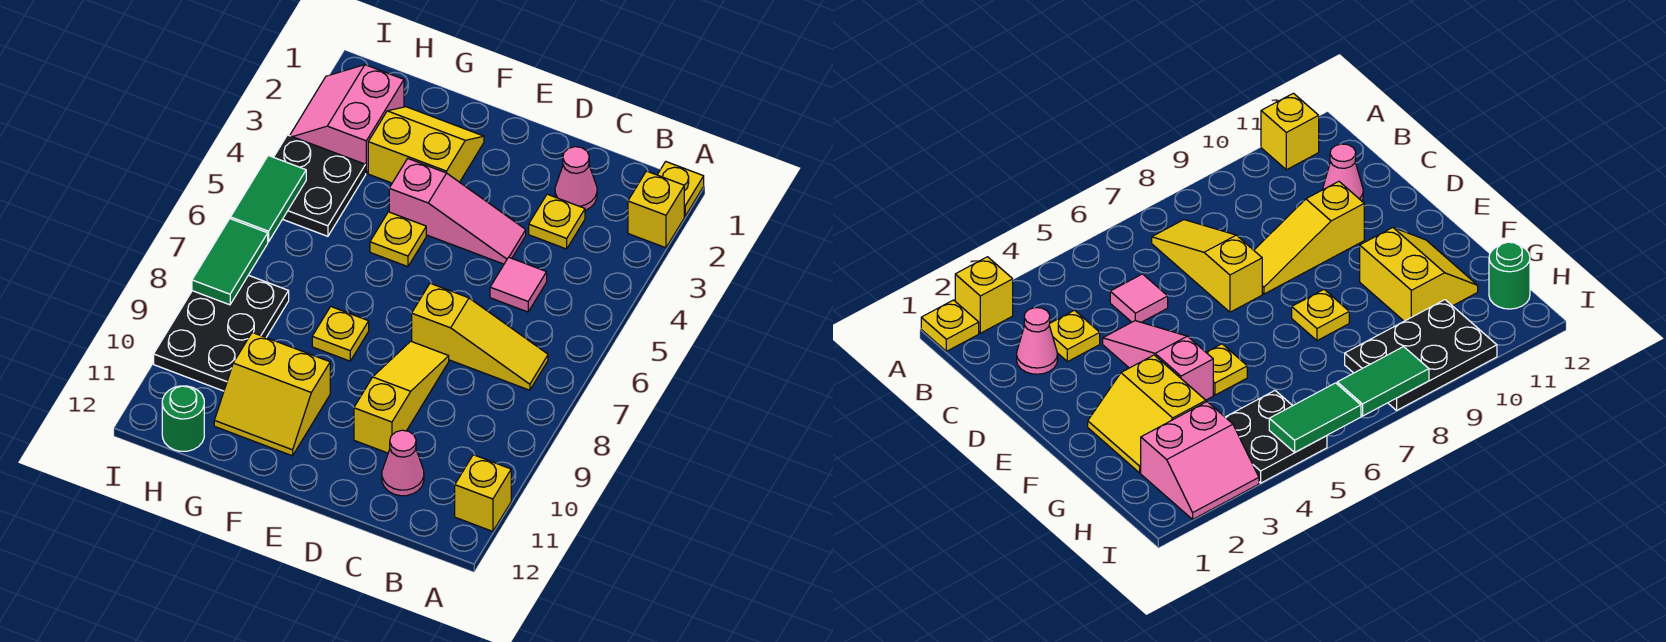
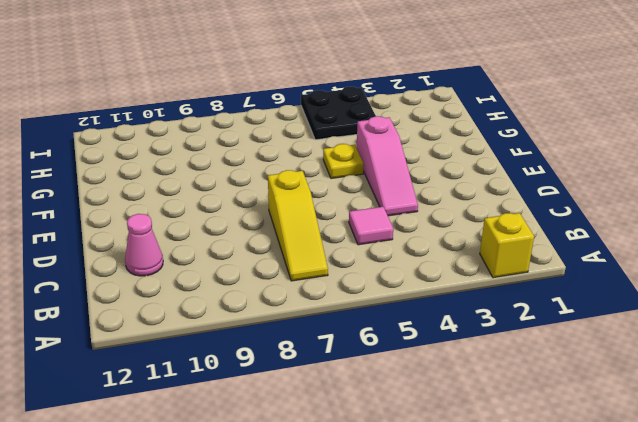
none -> yellow plate A1 level 1
none -> yellow brick A11 level 1
none -> pink cone C2 level 1

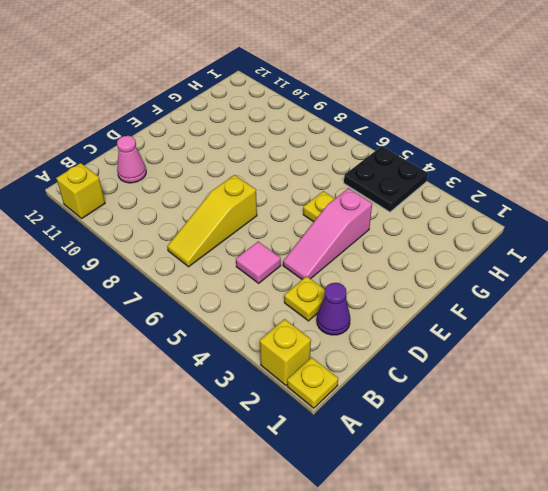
purple cone C2 level 1 -> pink cone C2 level 1
none -> yellow slope D8:D10 level 1 top 10
none -> yellow slope F2:G3 level 1 top 3
none -> yellow plate F8 level 1

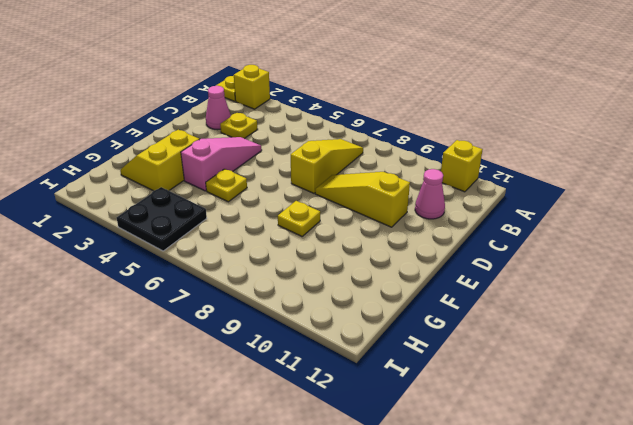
none -> pink tile C5 level 1
none -> yellow slope F10:G11 level 1 top 10
none -> pink slope H2:I3 level 1 top H

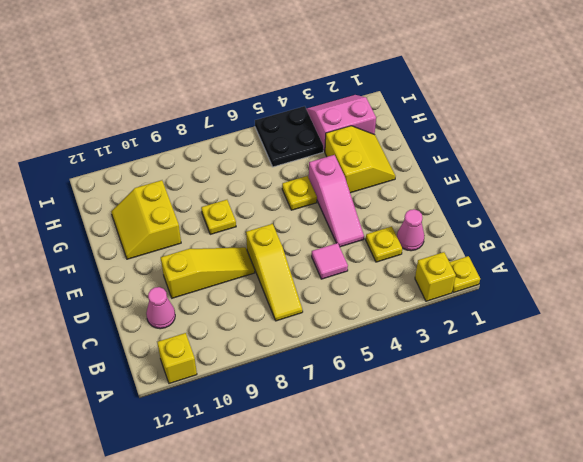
none -> black plate H8:I10 level 1
none -> green round brick H12 level 1
none -> green tile I5:I6 level 2

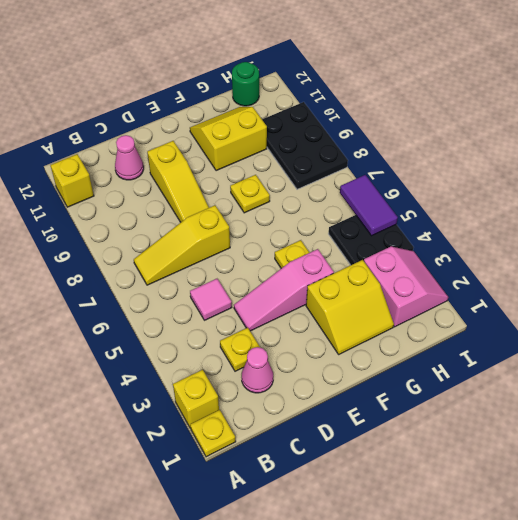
purple tile I5:I6 level 2 -> green tile I5:I6 level 2
none -> green tile I7:I8 level 2

